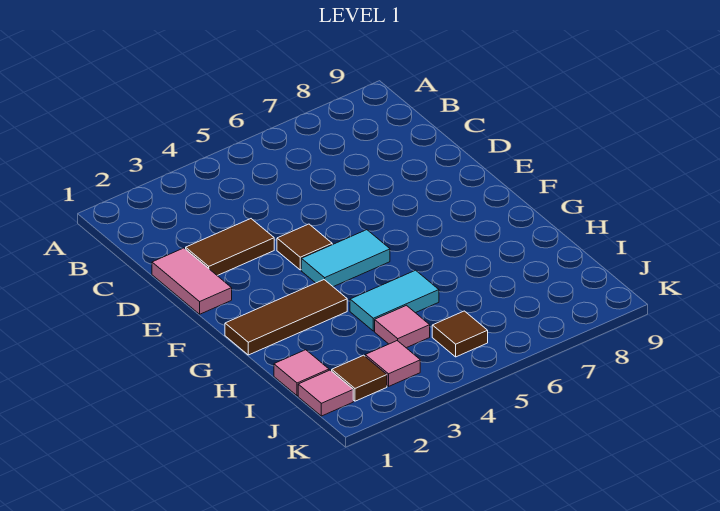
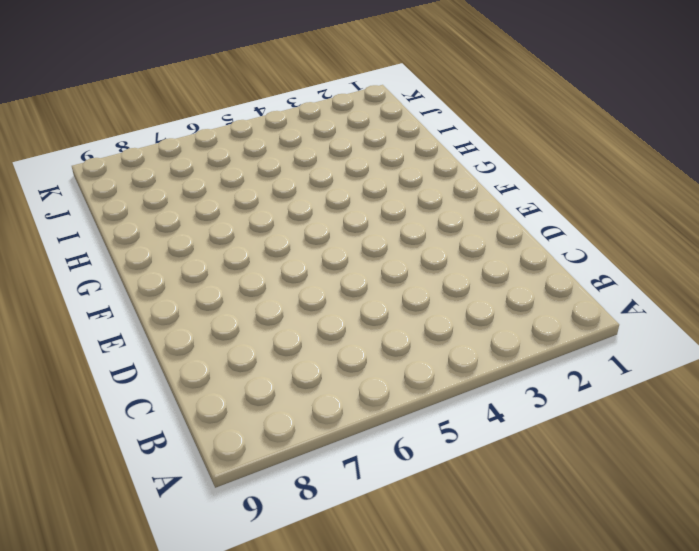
none -> pink tile D1:E1 level 1
none -> brown tile D2:D3 level 1
none -> brown tile E4 level 1

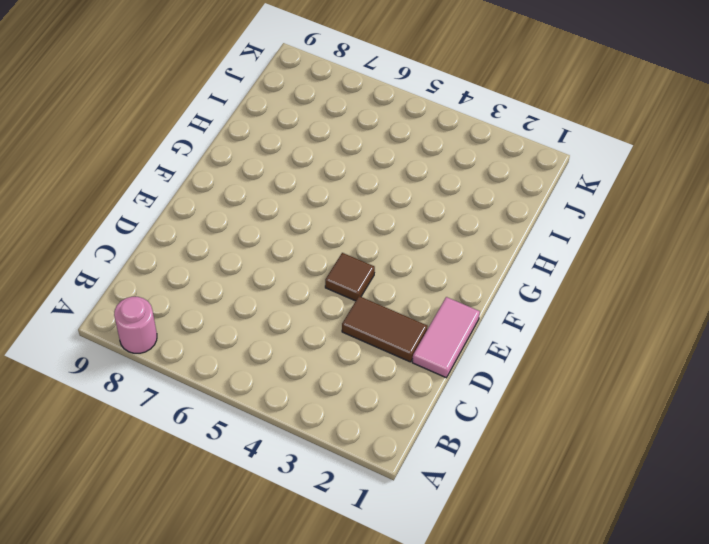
pink round brick A8 level 1 -> none
none -> cyan tile F4:F5 level 1
none -> brown tile G1:G3 level 1
none -> cyan tile H4:H5 level 1

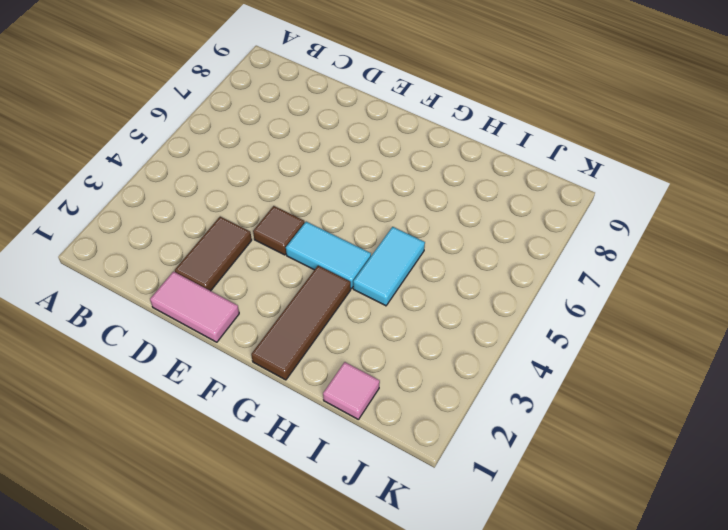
cyan tile F4:G4 level 1 -> cyan tile F4:F5 level 1
none -> pink tile I4 level 1
none -> pink tile J1 level 1
none -> brown tile J2 level 1

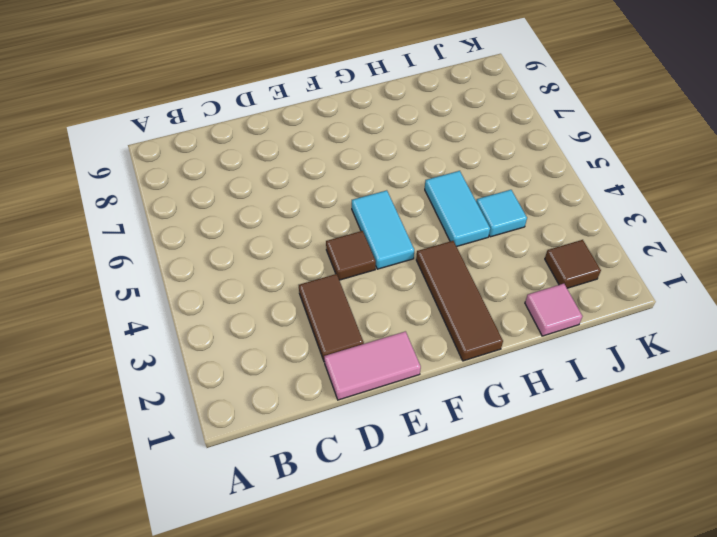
cyan tile I4 level 1 -> pink tile I4 level 1
none -> pink tile J1 level 1
none -> pink tile J3 level 1
none -> brown tile J5 level 1

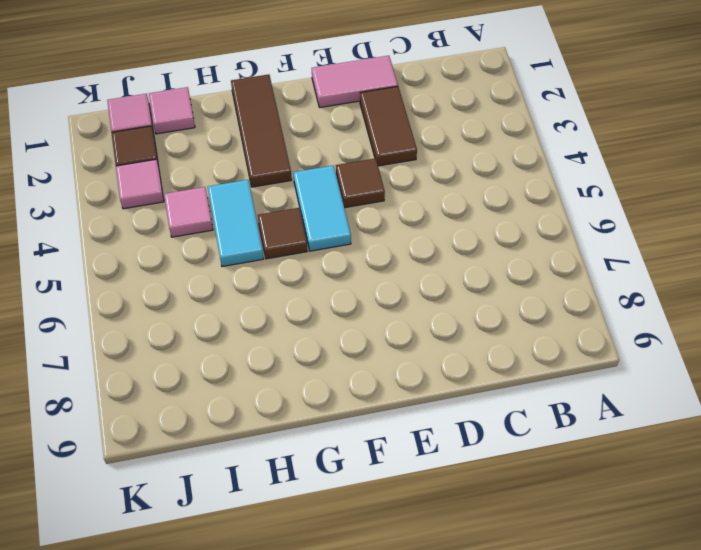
brown tile G5 level 1 -> brown tile J5 level 1

